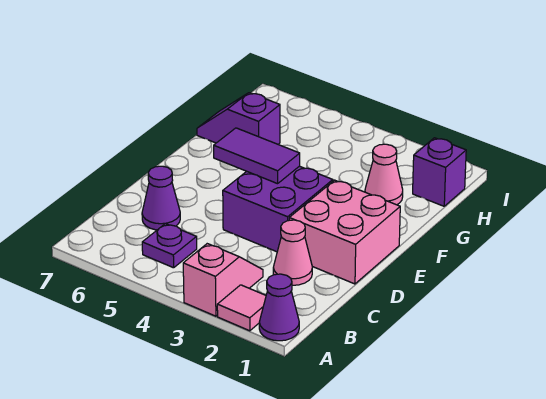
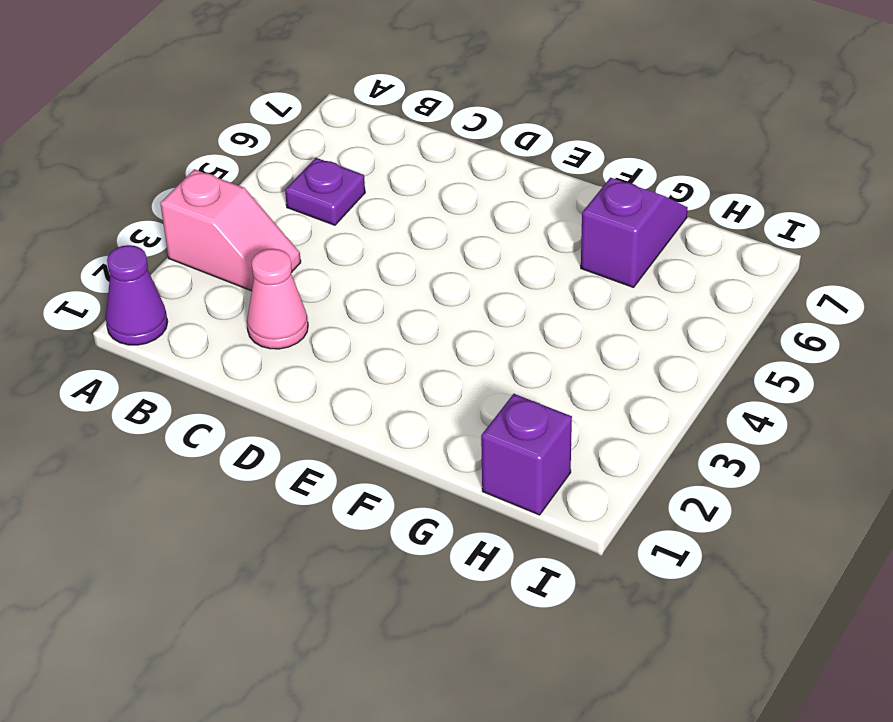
none -> pink tile A2 level 1
none -> purple cone C6 level 1
none -> pink brick D1:E2 level 1

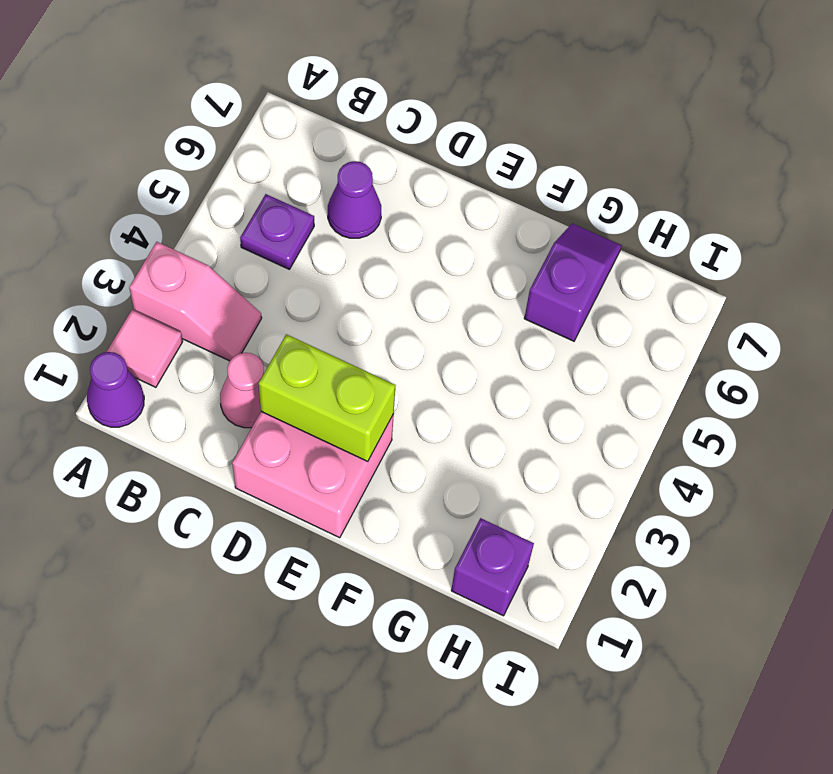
lime brick D2:E2 level 2 -> none
none -> purple brick D3:E4 level 1
none -> pink cone G2 level 1
none -> purple tile E4:E5 level 2

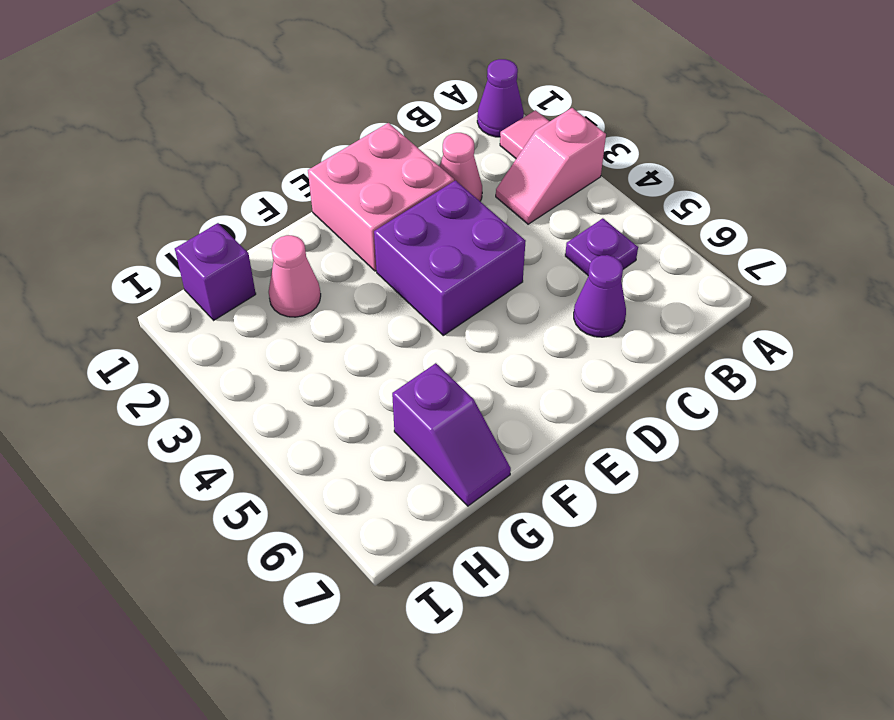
none -> purple tile E4:E5 level 2

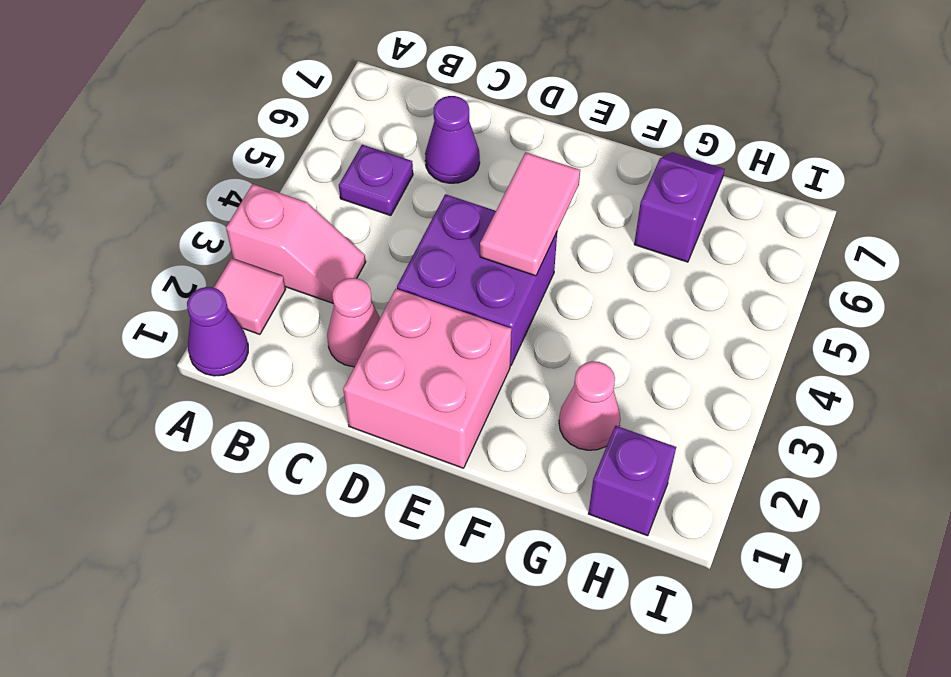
pink tile E4:E5 level 2 -> purple tile E4:E5 level 2

